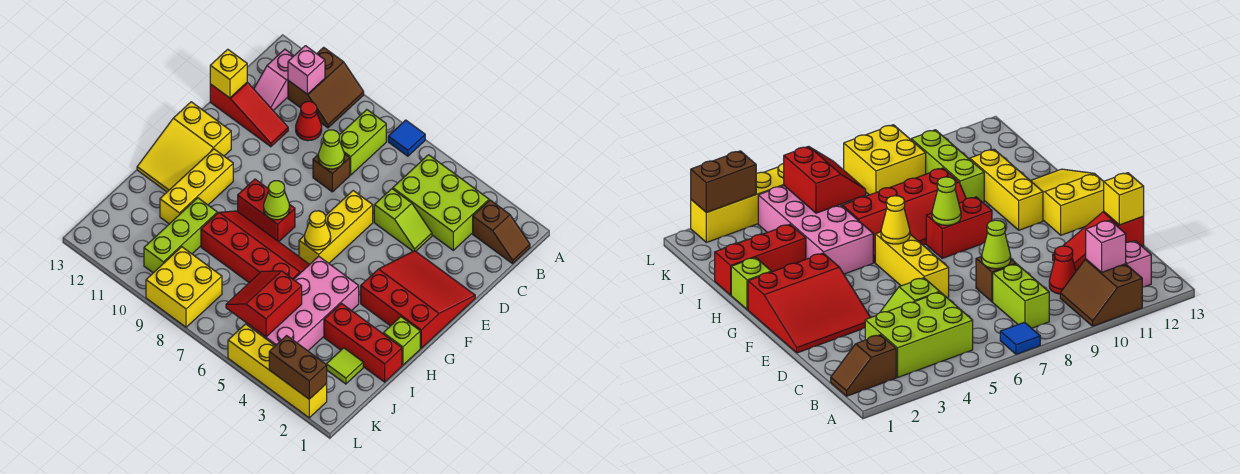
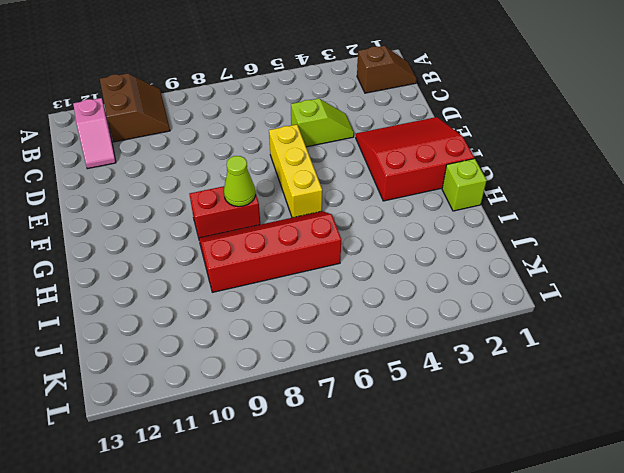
none -> blue tile A7 level 1
none -> lime brick B3:C5 level 1
none -> lime brick B8:C8 level 1
none -> red cone C10 level 1

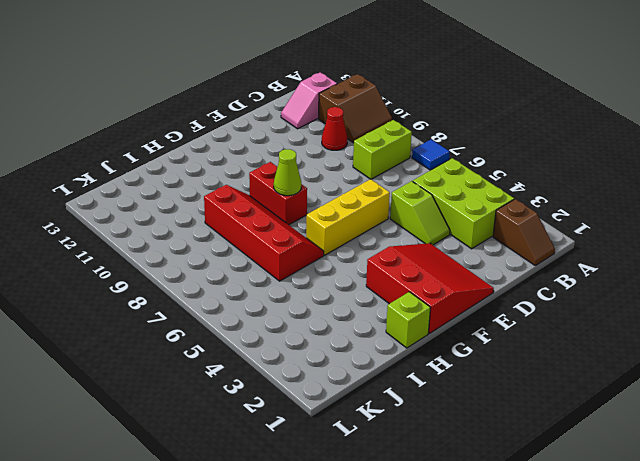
none -> brown brick D8 level 1
none -> red slope D11:D13 level 1 top 13
none -> yellow slope F12:H13 level 1 top F
none -> yellow brick G11:I11 level 1

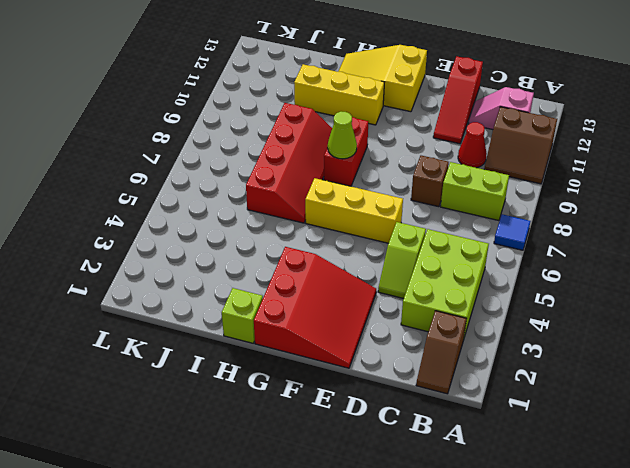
none -> pink brick H4:K5 level 1
none -> red brick I1:I3 level 1
none -> lime brick I10:K10 level 1
none -> lime tile J2 level 1

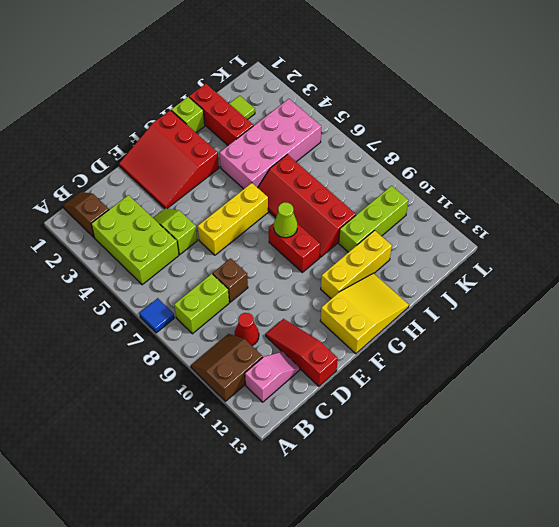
none -> yellow brick K8:L9 level 1
none -> yellow brick L2:L5 level 1
none -> pink brick B11 level 2
none -> lime cone D8 level 2

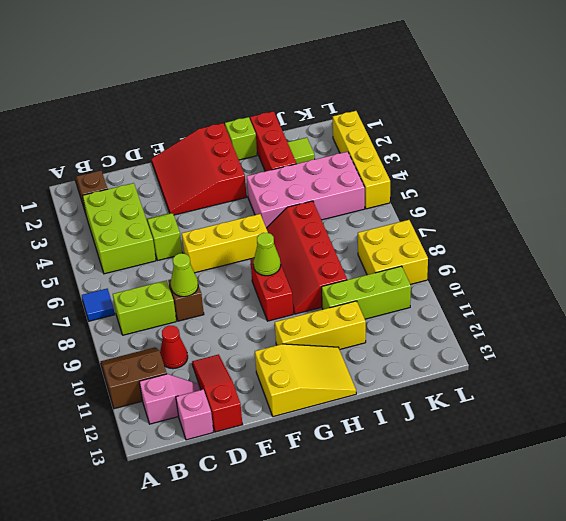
pink brick C13 level 1 -> pink brick B11 level 2
none -> yellow brick D13 level 2
none -> yellow cone G6 level 2
none -> red slope J5:K6 level 2 top 5
none -> brown brick L2:L3 level 2

